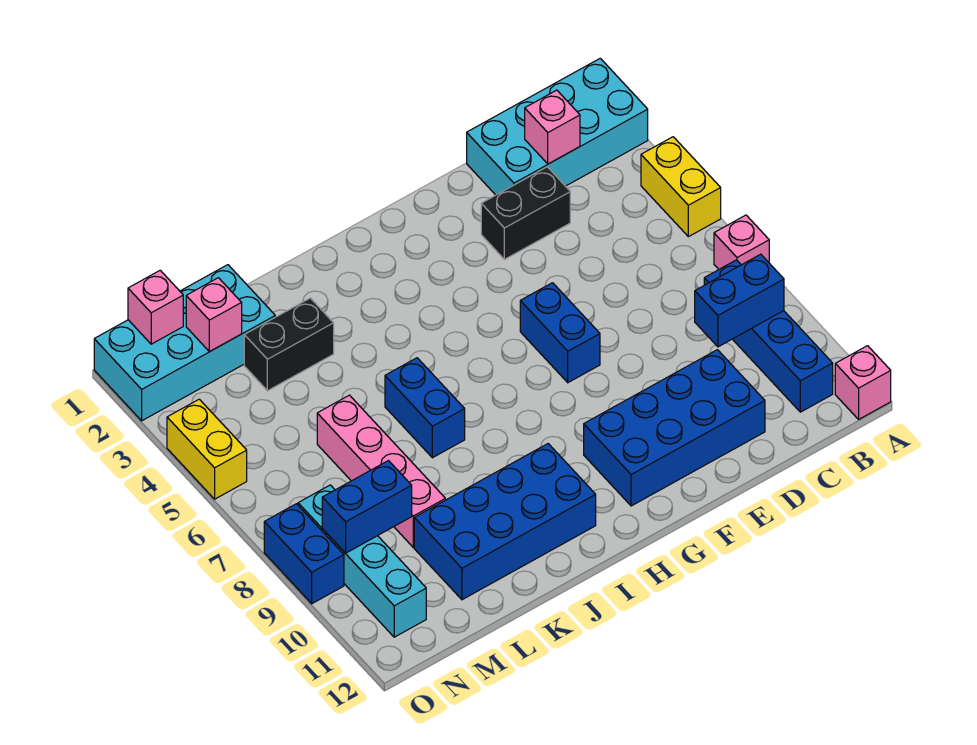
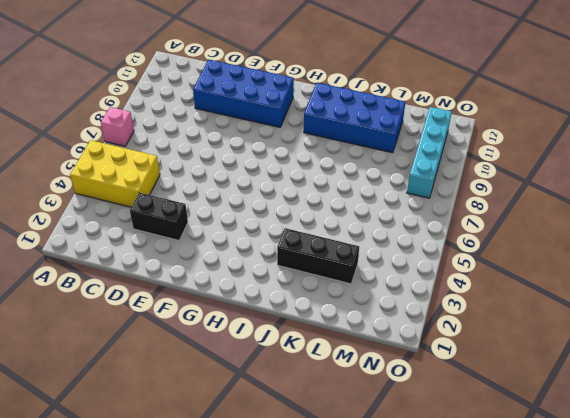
yellow brick A4:C5 level 1 -> yellow brick A4:A5 level 1
black brick J3:L3 level 1 -> black brick K3:L3 level 1
none -> cyan brick A1:D2 level 1
none -> pink brick A12 level 1
none -> blue brick B8:B11 level 1

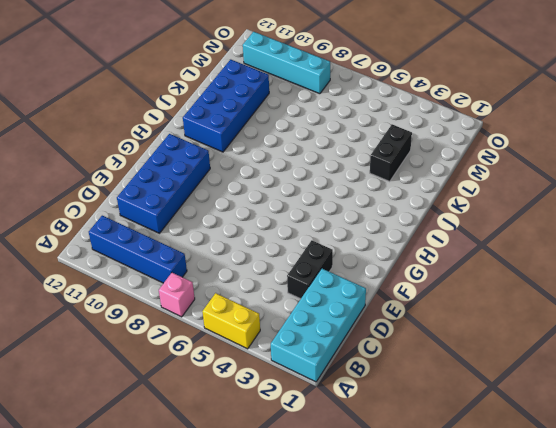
none -> pink brick A12 level 1
none -> blue brick F6:F7 level 1
none -> blue brick J6:J7 level 1

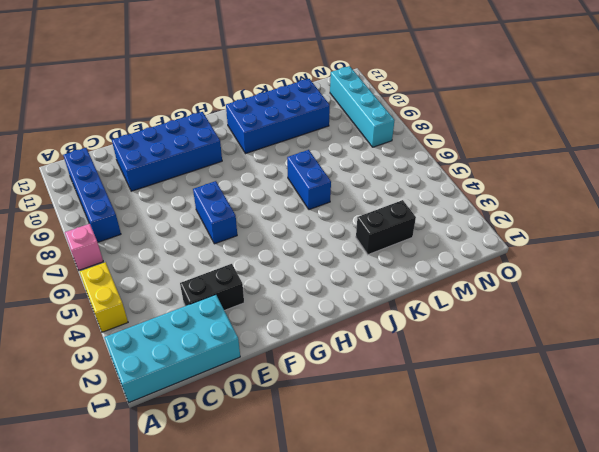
none -> pink brick A12 level 1
none -> cyan brick L1:O2 level 1
none -> pink brick L6:L9 level 1

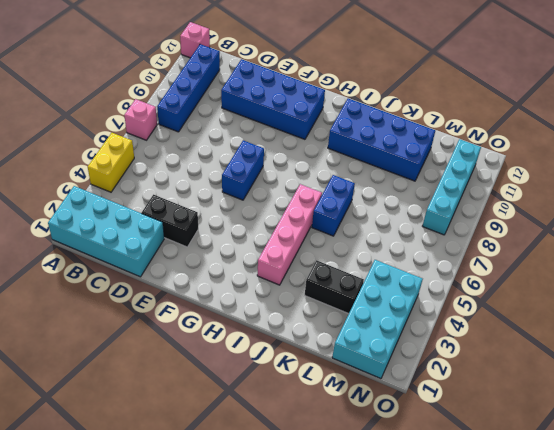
pink brick I3:I6 level 1 -> pink brick L6:L9 level 1
cyan brick M1:N4 level 1 -> cyan brick L1:O2 level 1
none -> yellow brick O4:O5 level 1
none -> blue brick O8:O9 level 1
none -> blue brick B9:C9 level 2

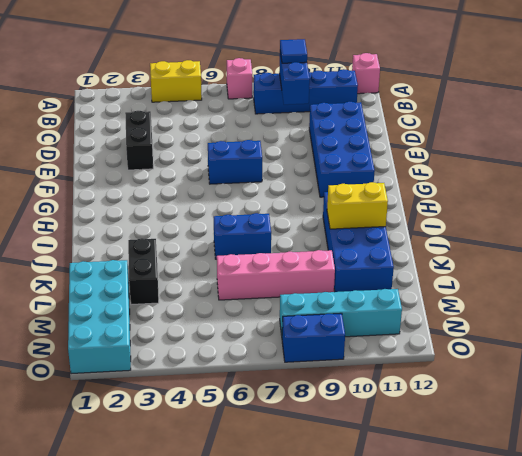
blue tile B9 level 3 -> none
yellow brick J10:J11 level 2 -> yellow brick O4:O5 level 1
none -> cyan brick A1:D2 level 1
none -> pink brick C2 level 2
none -> pink brick M2 level 2

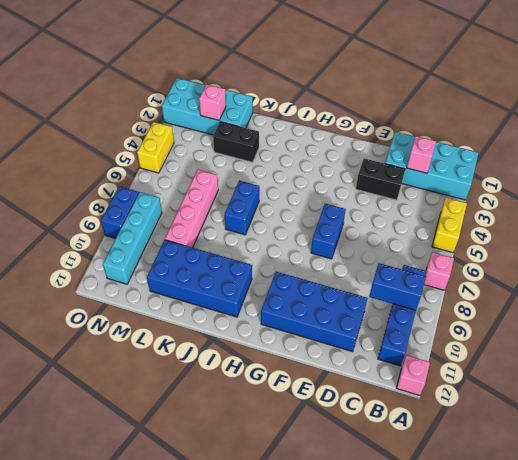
none -> blue brick M9:N9 level 2
none -> pink brick N1 level 2

